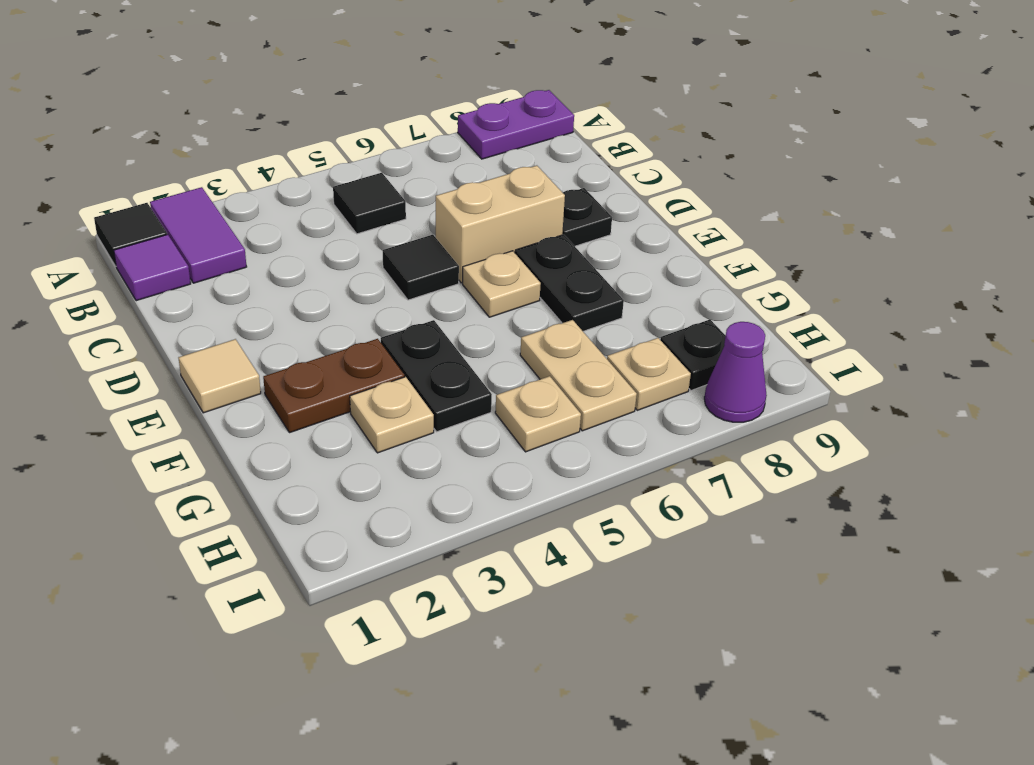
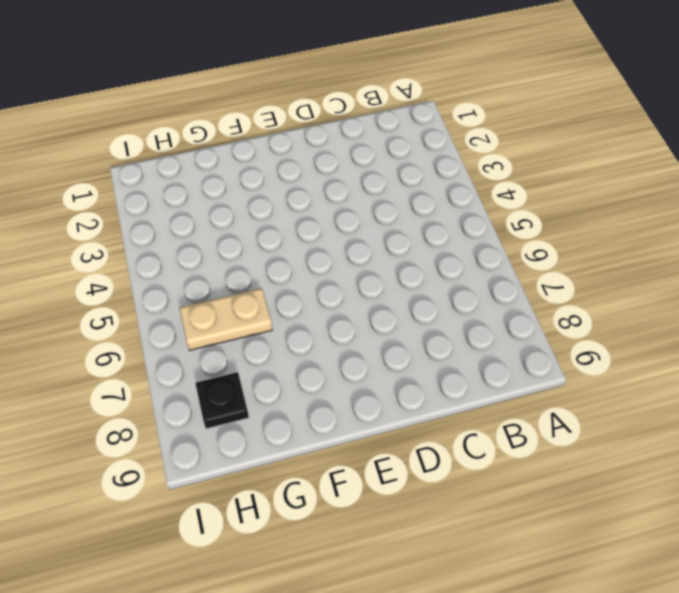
none -> black tile A1 level 1
none -> purple tile A2:B2 level 1
none -> purple plate A8:A9 level 1

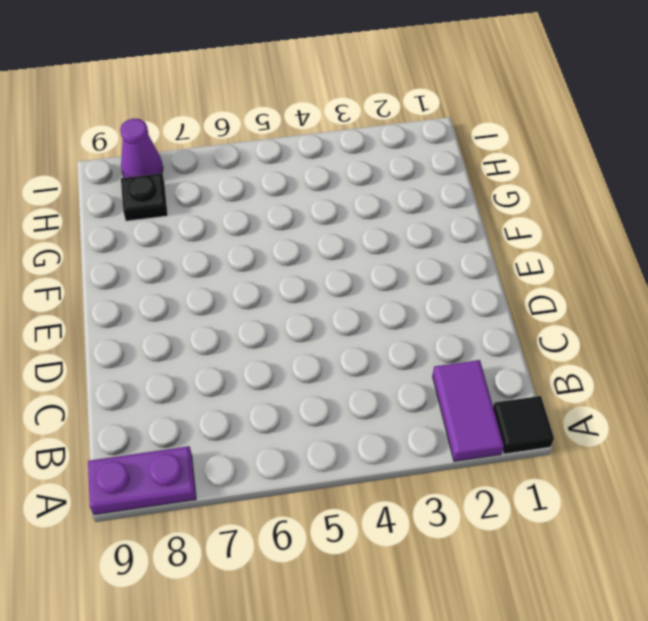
none -> purple tile B1 level 1
none -> black tile B5 level 1
none -> black tile D5 level 1

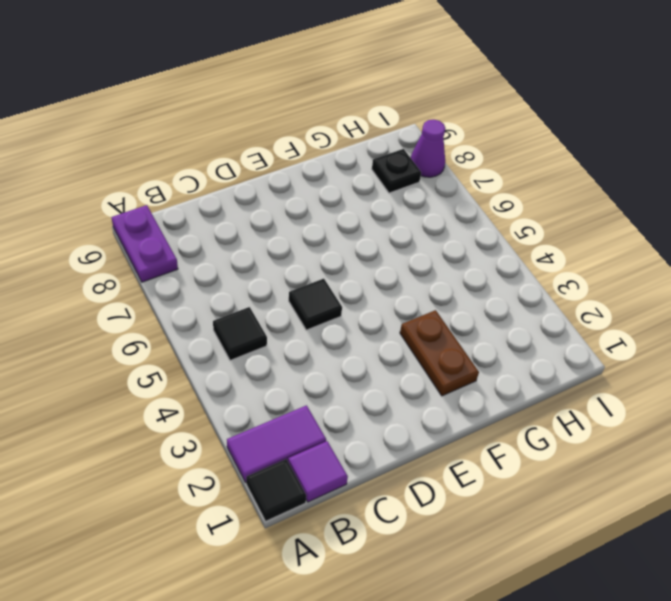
none -> tan brick D6:D7 level 1
none -> black plate D8 level 1
none -> tan tile E1 level 1

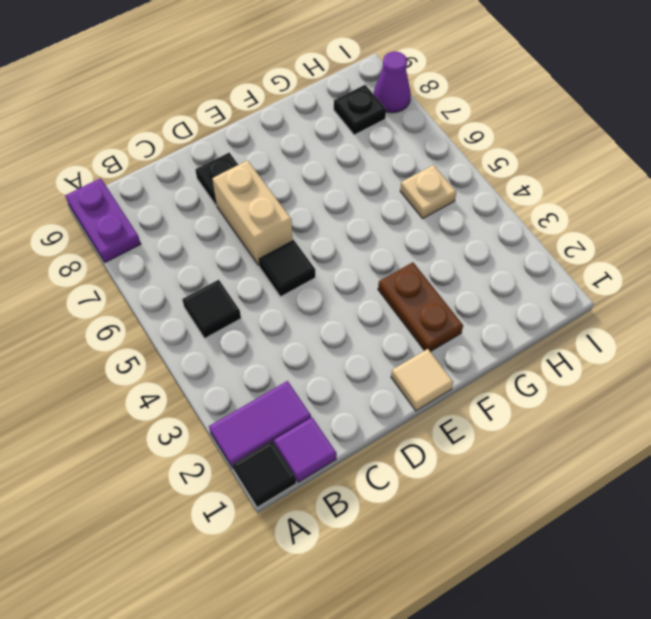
none -> tan plate E6 level 1
none -> black plate E7:F7 level 1
none -> black plate F4:G4 level 1

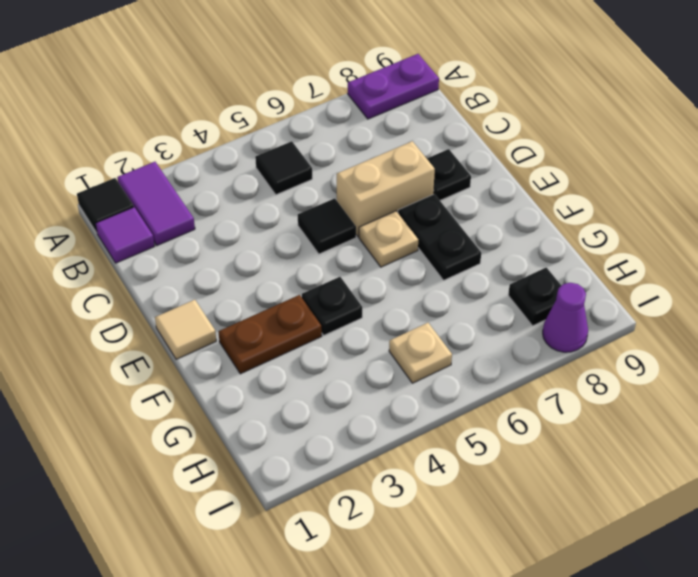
black plate F4 level 1 -> black plate F4:G4 level 1
none -> tan plate G3 level 1
none -> tan plate G6:H6 level 1
none -> tan plate H7 level 1

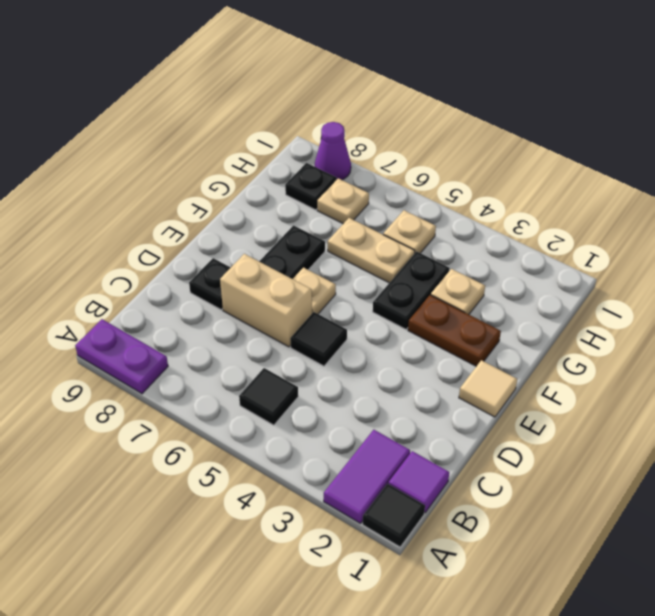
tan plate G5:G6 level 1 -> tan plate G6:H6 level 1

